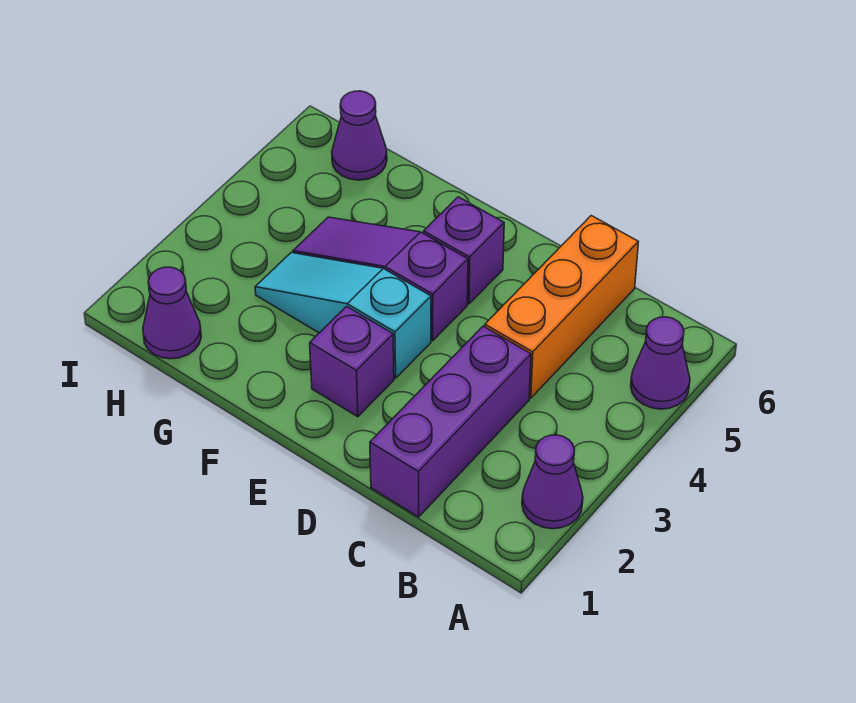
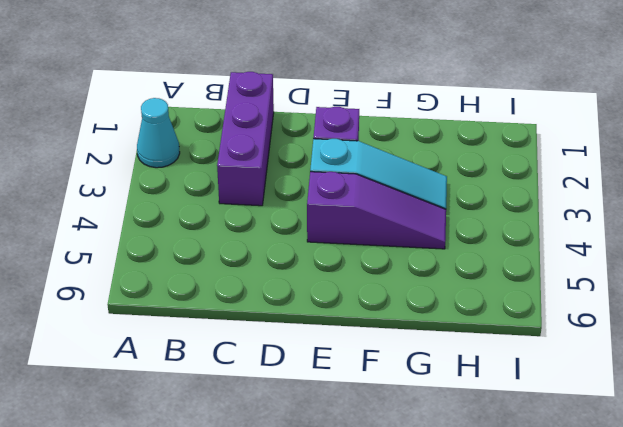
cyan cone A2 level 1 -> purple cone A2 level 1
none -> purple cone A5 level 1
none -> orange brick C4:C6 level 1

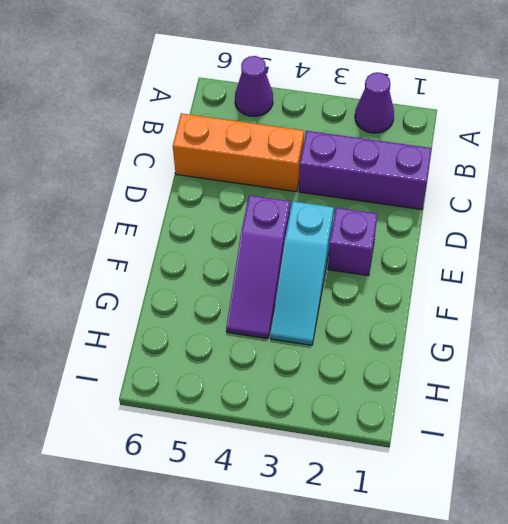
none -> purple brick E5 level 1
none -> purple cone H1 level 1

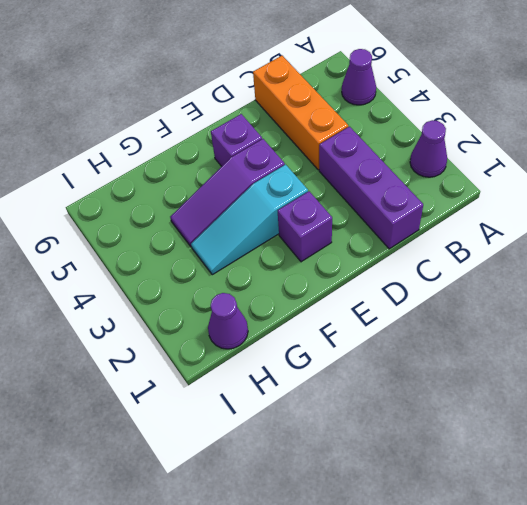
none -> purple cone H6 level 1

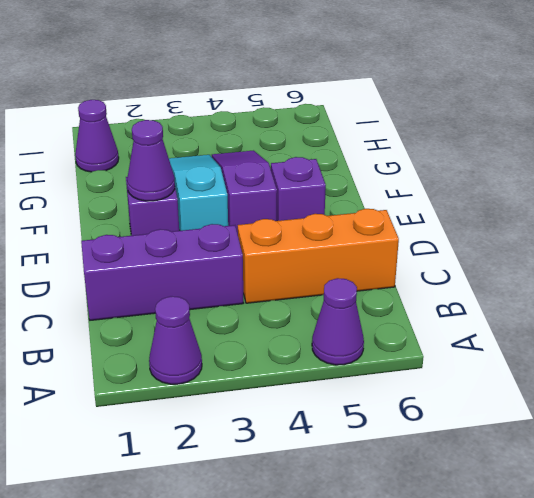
purple cone E2 level 2 -> purple cone H6 level 1

